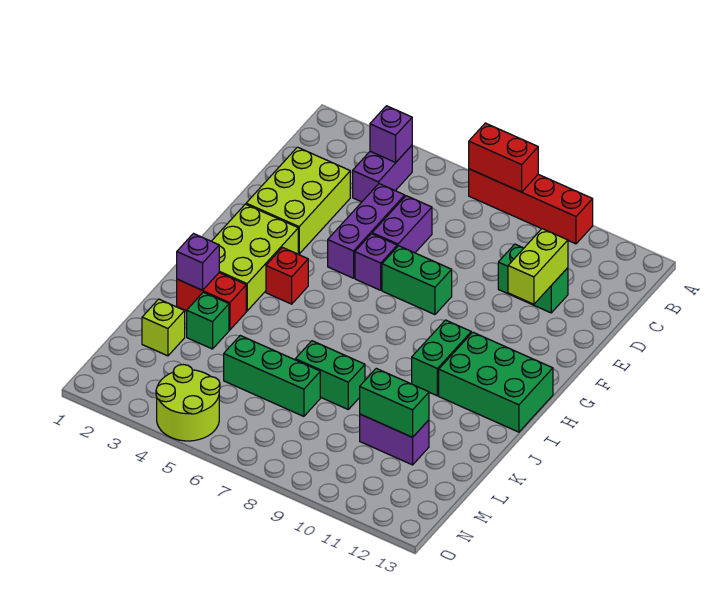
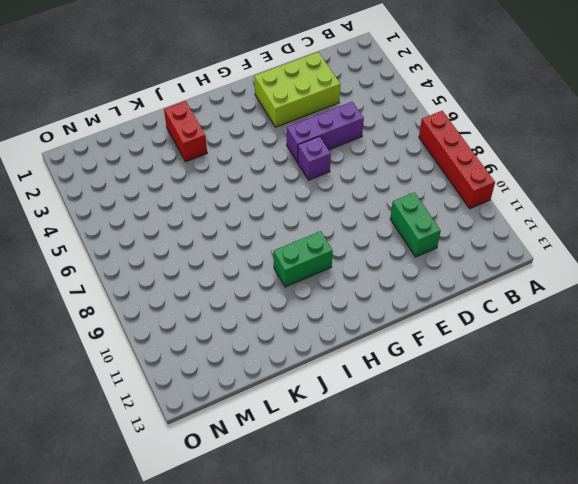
none -> purple brick B4:C4 level 1
none -> purple brick D6:E6 level 1
none -> green brick F7:F8 level 1

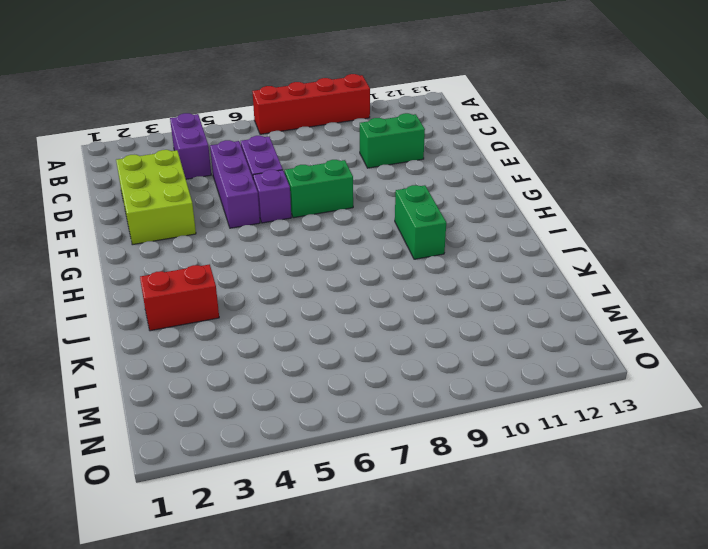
none -> lime brick G2:I3 level 1
none -> red brick H4 level 1
none -> green brick H11:I13 level 1

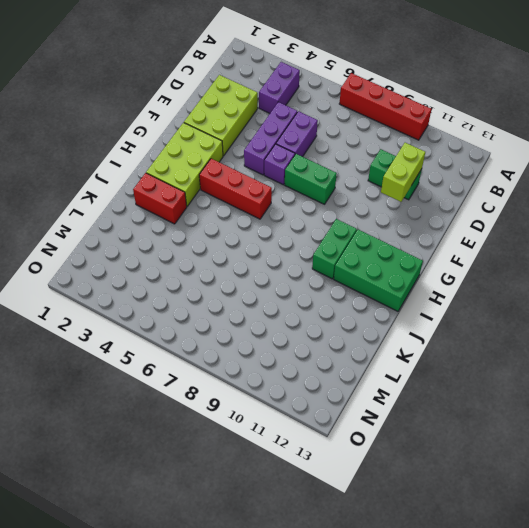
red brick H4:H6 level 1 -> red brick H4 level 1
none -> green brick K3 level 1
none -> green brick K7:K8 level 1
none -> lime brick L2 level 1

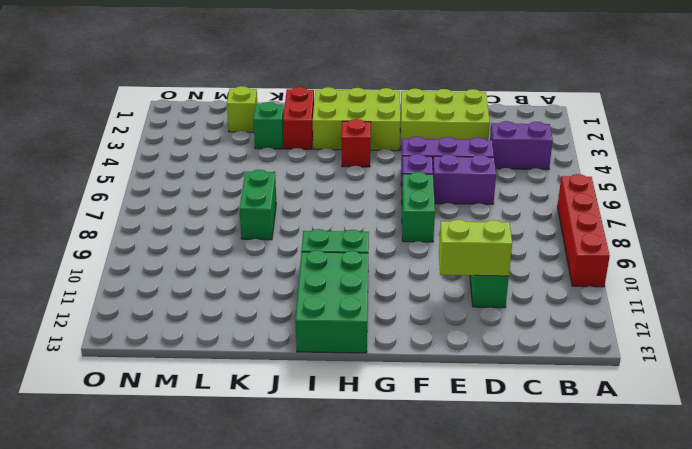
none -> green brick L5:L7 level 1
none -> purple brick L10:L11 level 1
none -> lime round brick N4:O5 level 1

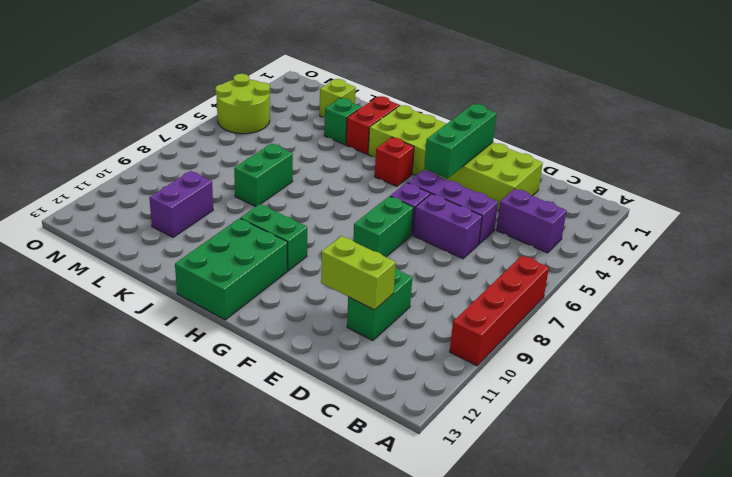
green brick F2:F4 level 2 -> green brick L5:L7 level 1
none -> red brick A7:A8 level 2
none -> purple brick B4 level 2
none -> purple brick J2 level 2

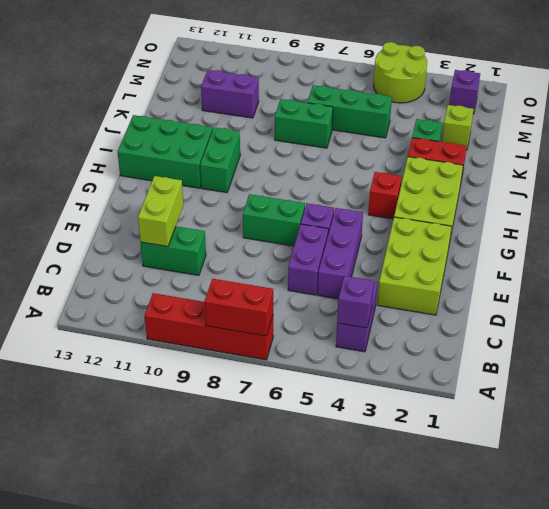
purple brick N2 level 1 -> purple brick J2 level 2
none -> green brick L10:L11 level 2

